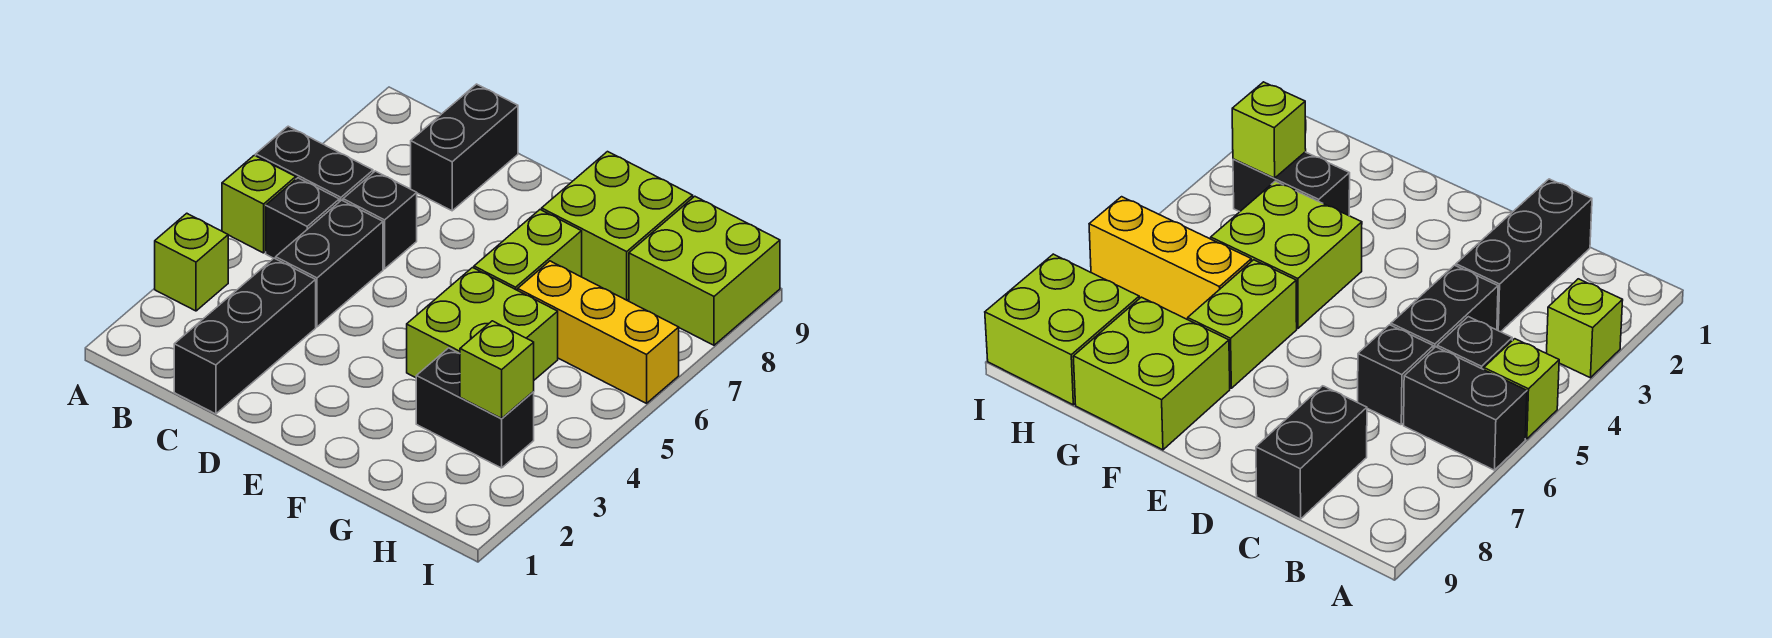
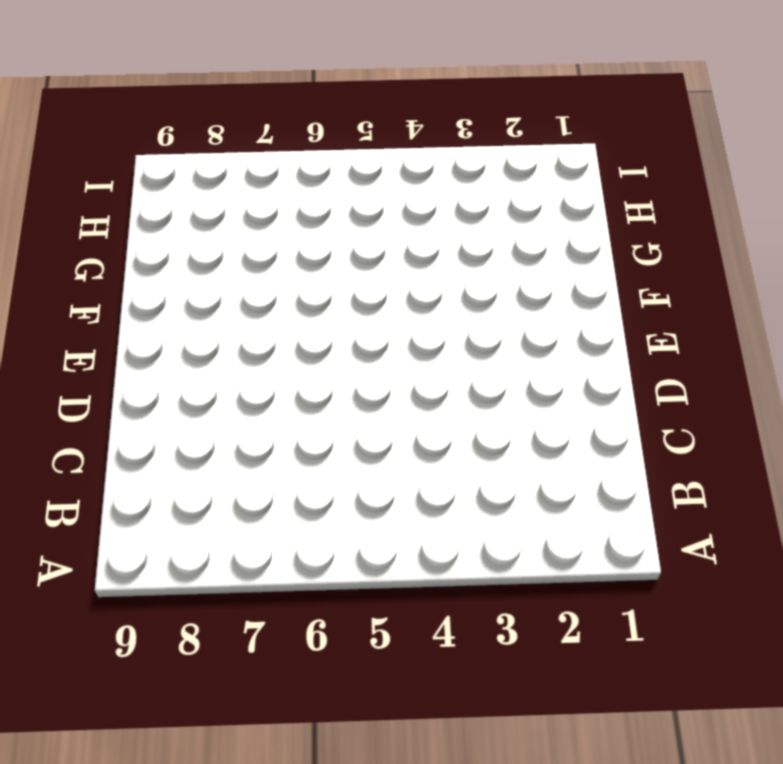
none -> lime brick A3 level 1
none -> lime brick A5 level 1
none -> black brick A6:B6 level 1

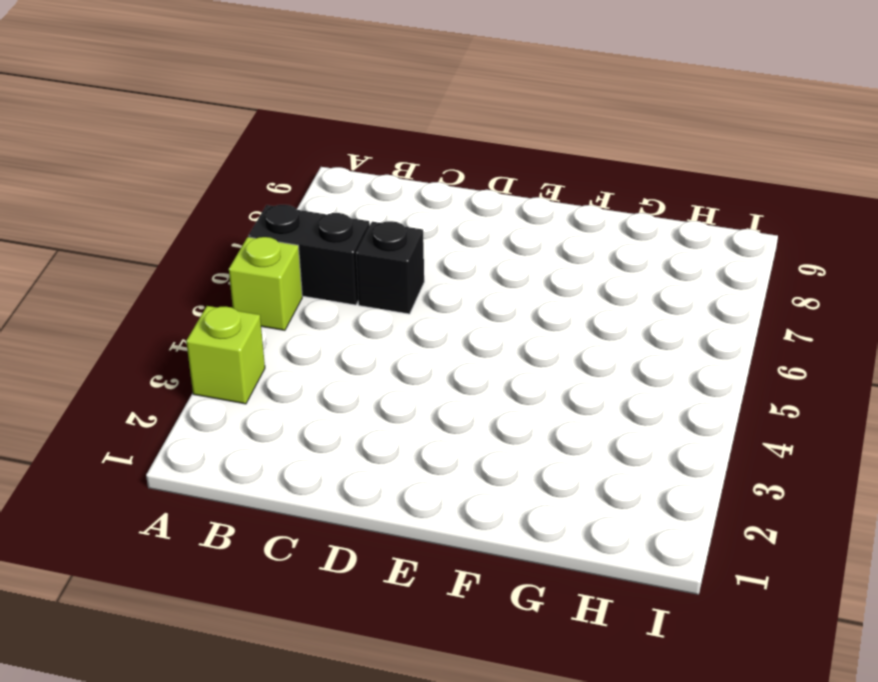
none -> black brick B5 level 1
none -> black brick C1:C3 level 1
none -> black brick C4:C5 level 1

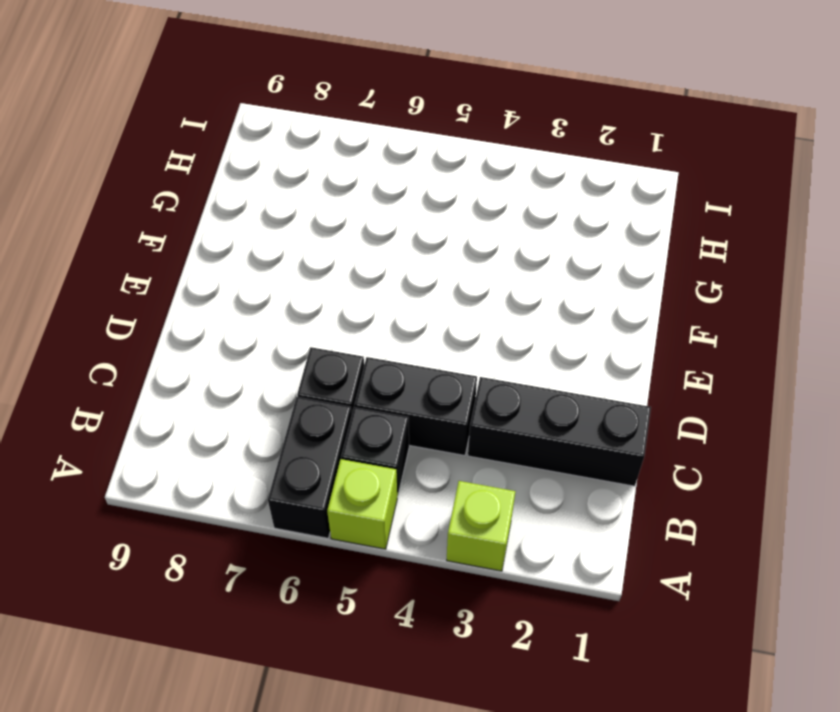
none -> black brick C8:C9 level 1
none -> lime brick F4:G5 level 1
none -> lime brick F6:F7 level 1

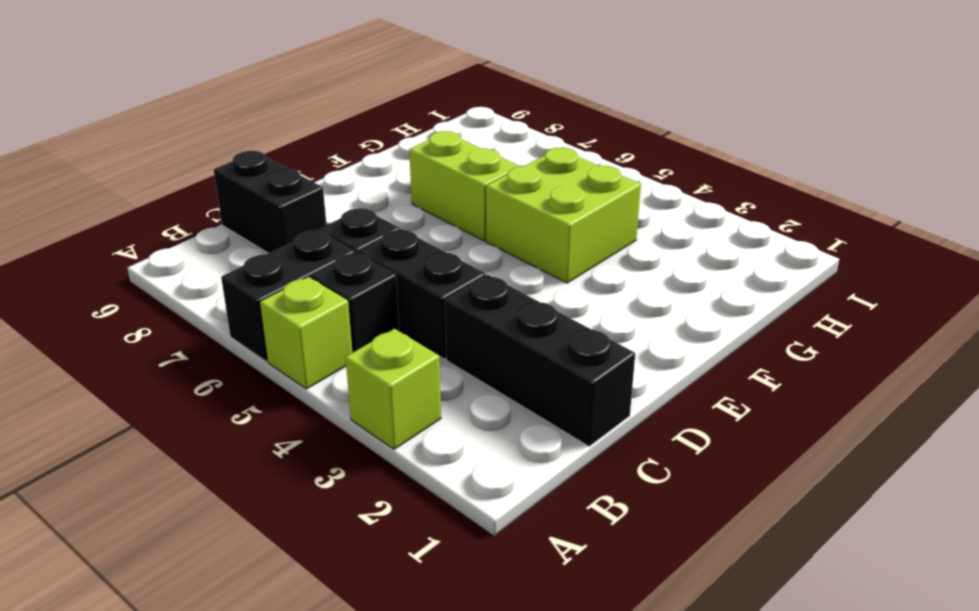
none -> lime brick F8:G9 level 1
none -> black brick G3:H3 level 1
none -> yellow brick G6:I6 level 1

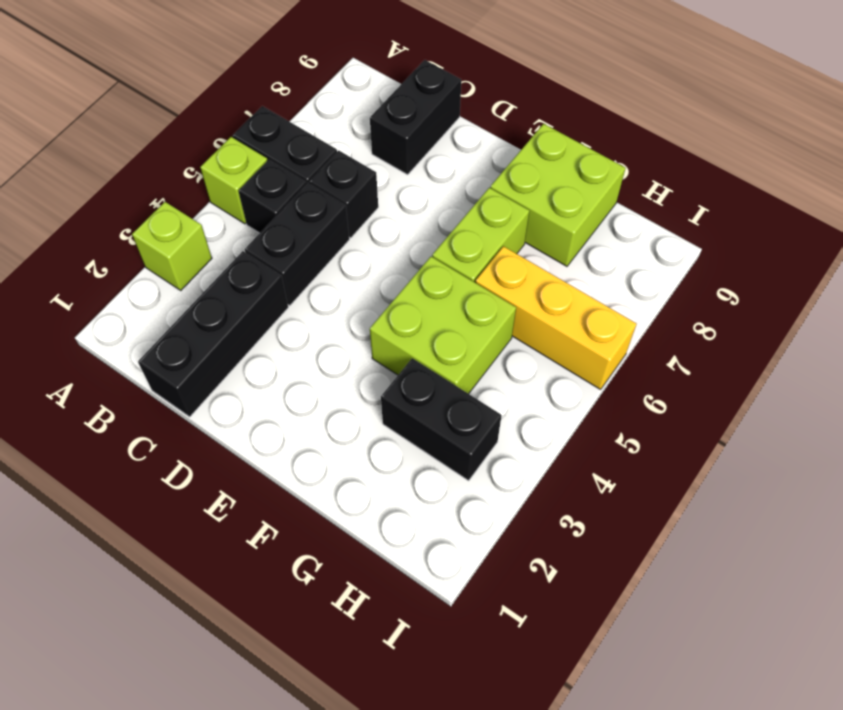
none -> lime brick H8:I9 level 1
none -> lime brick H3 level 2

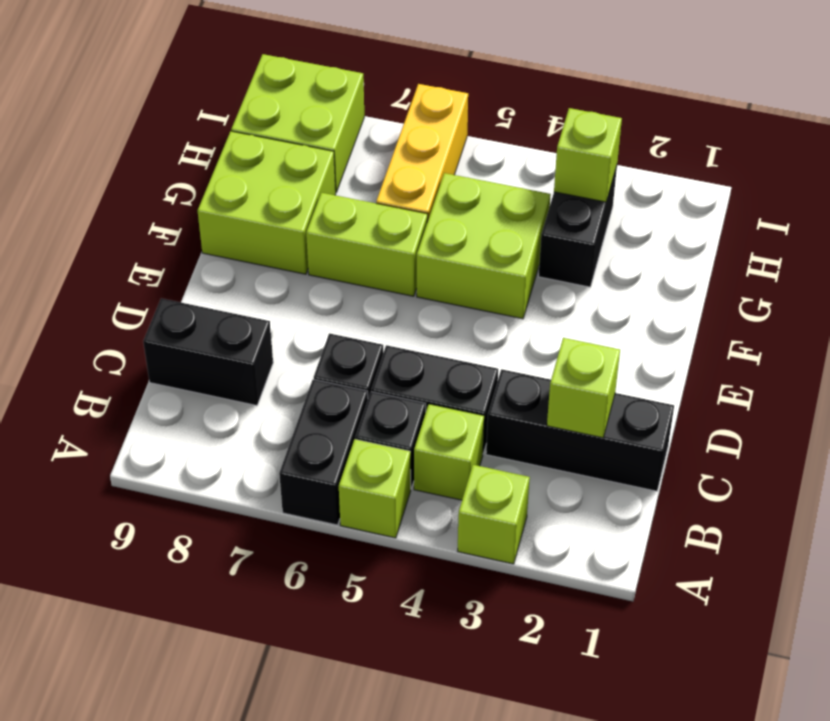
lime brick B4 level 1 -> none
lime brick C2 level 2 -> none

